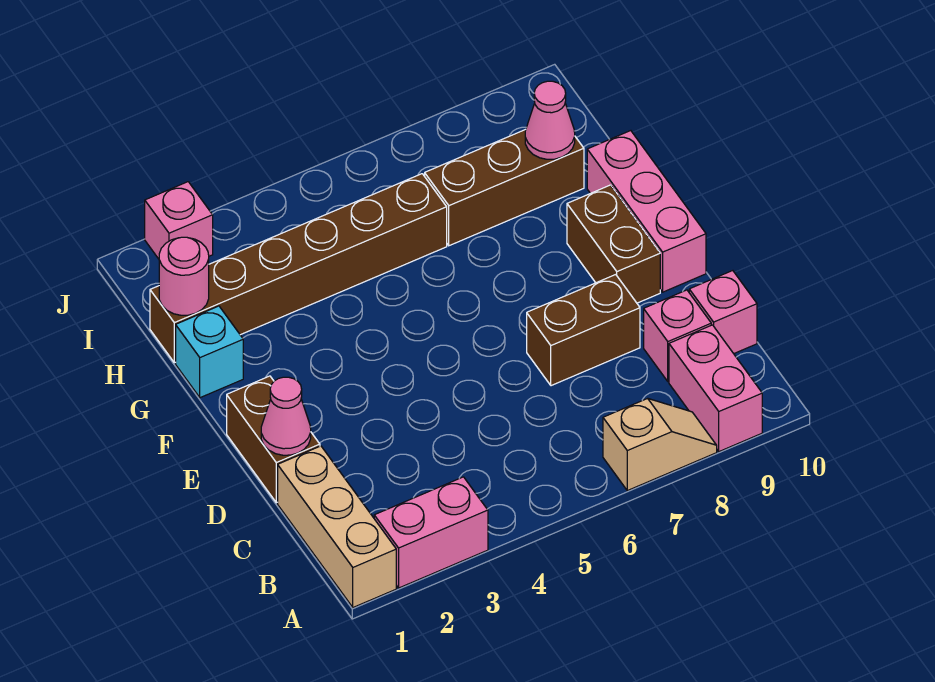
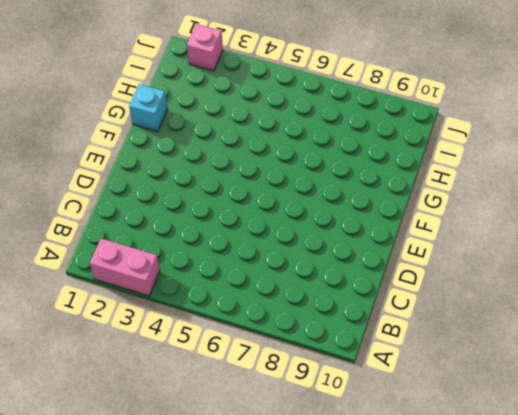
none -> tan brick A1:C1 level 1
none -> tan slope A7:A8 level 1 top 7
none -> pink brick A9:B9 level 1

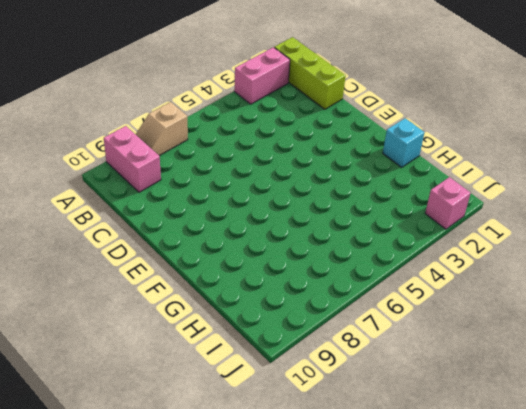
lime brick A1:C1 level 1 -> tan brick A1:C1 level 1
none -> pink brick C9 level 1
none -> pink brick C10 level 1
none -> brown brick D1:E1 level 1

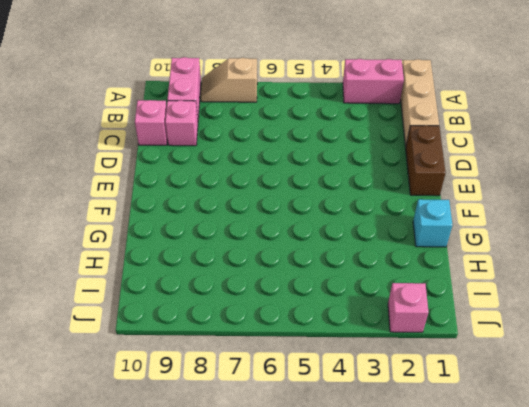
none -> brown brick D7:D8 level 1
none -> brown brick E9:F9 level 1
none -> pink brick E10:G10 level 1

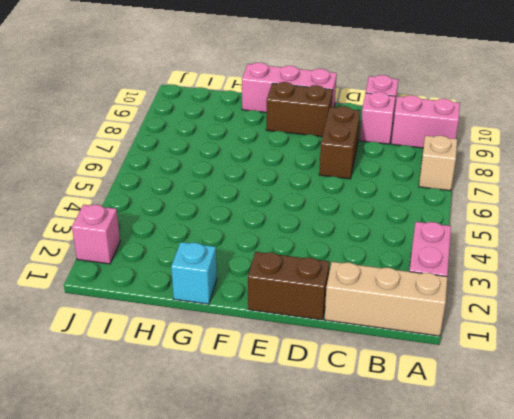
none -> brown brick H1:H6 level 1
none -> brown brick H7:H9 level 1
none -> pink cone D1 level 2

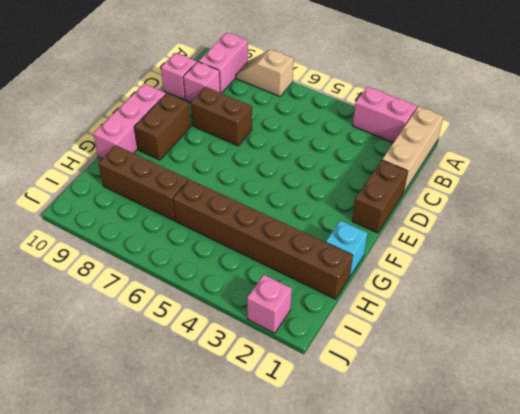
none -> pink cone D1 level 2
none -> pink round brick H1 level 2
none -> pink cone H9 level 2

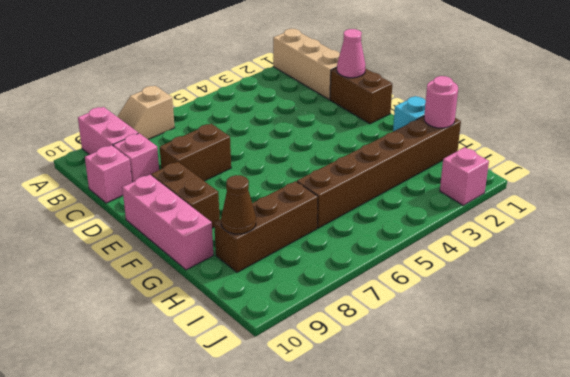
brown cone H9 level 2 -> pink cone H9 level 2
none -> pink brick A2:A3 level 1

